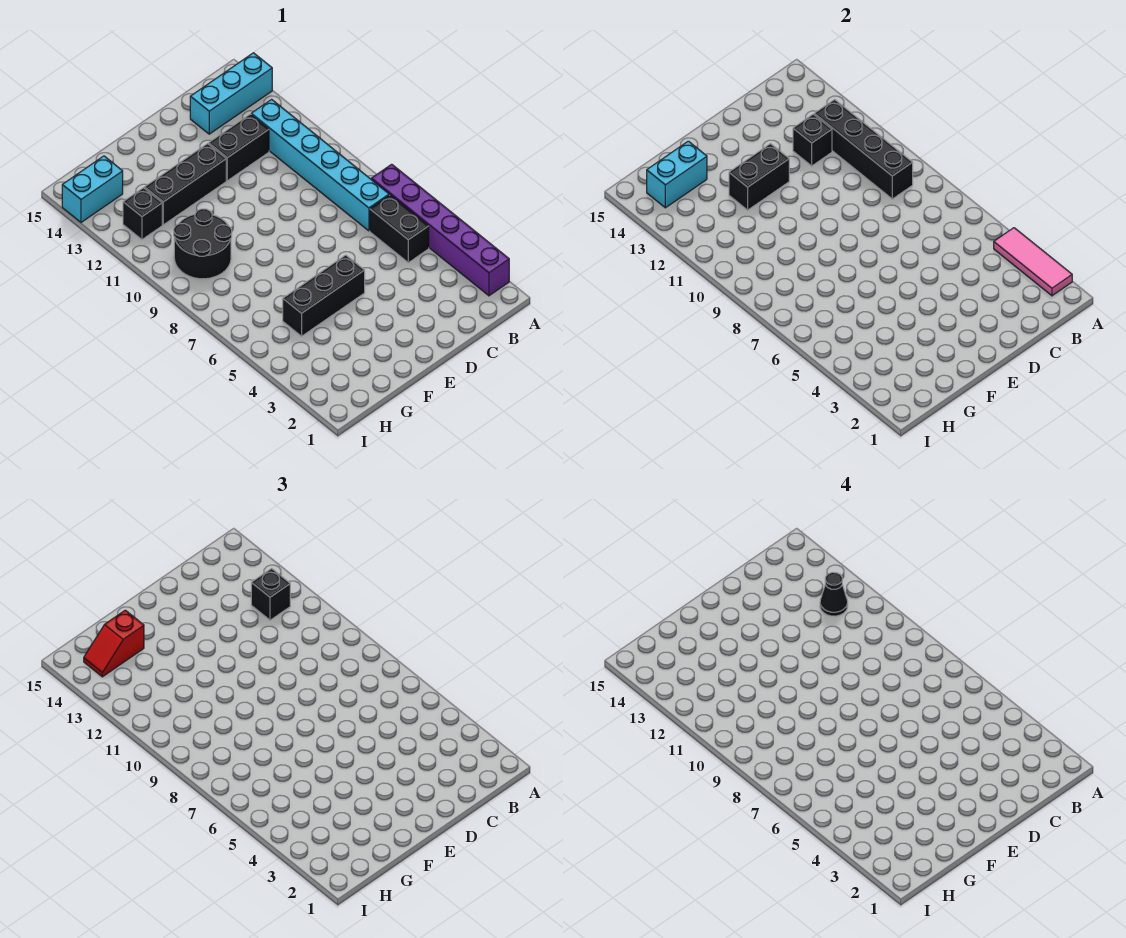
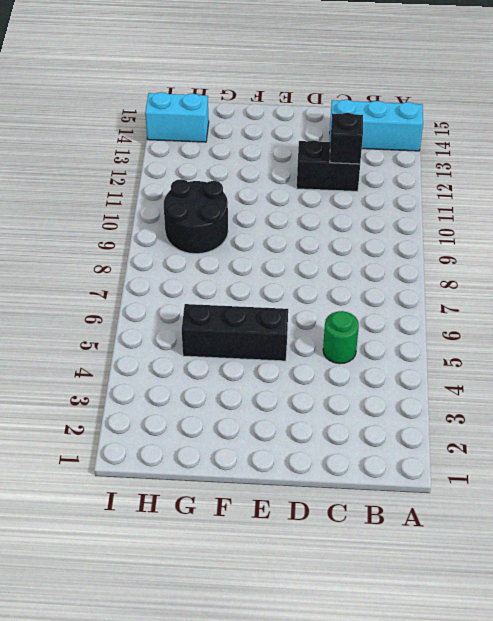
green round brick C5 level 1 -> none
none -> purple brick A2:A7 level 1
none -> black brick B5:B6 level 1
none -> cyan brick B7:B12 level 1

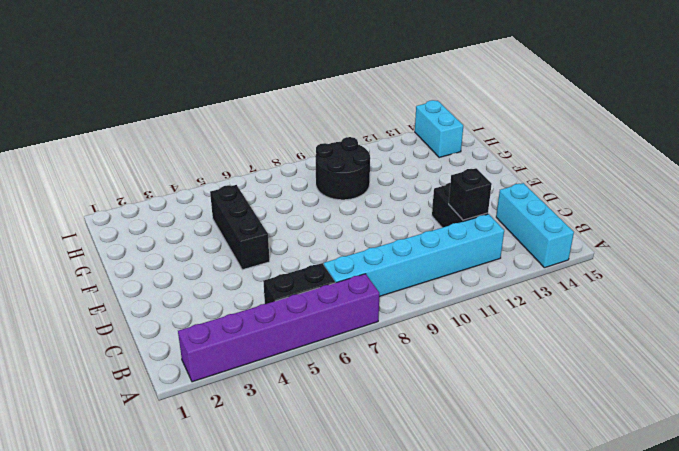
none -> black brick E12:G12 level 1
none -> black brick H12 level 1
none -> pink tile A2:A4 level 2

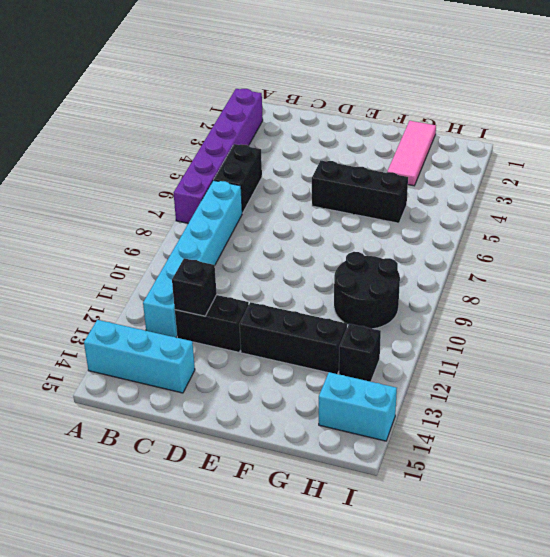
pink tile G1:G3 level 1 -> pink tile A2:A4 level 2
none -> black brick B9:B12 level 2
none -> black brick E12:F12 level 2
none -> cyan brick G14:H14 level 2

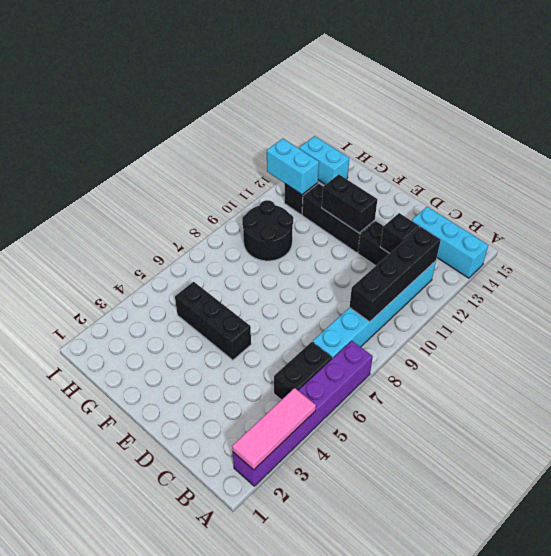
cyan brick H12:I12 level 2 -> cyan brick G14:H14 level 2
none -> black brick B12 level 3
none -> red slope G14:H14 level 3 top G
none -> black cone B12 level 4

